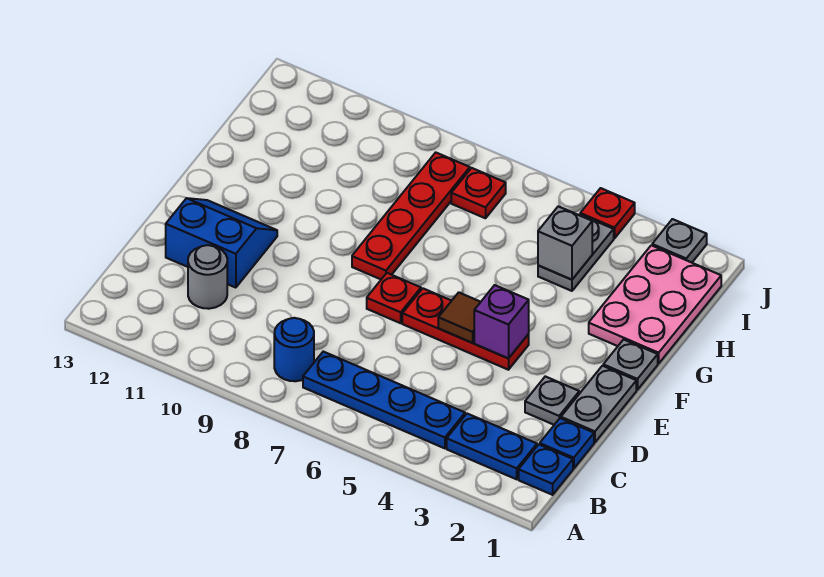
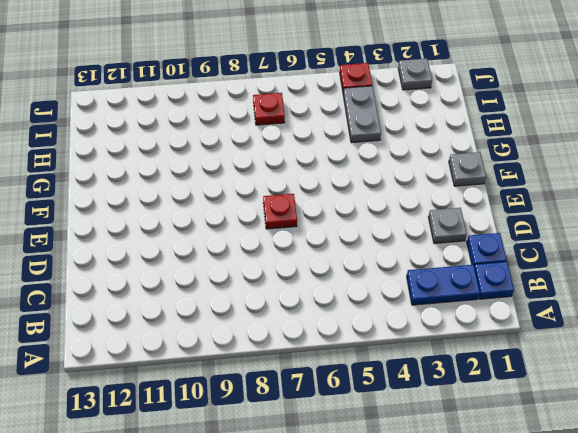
none -> blue plate B4:B7 level 1
none -> blue round brick B8 level 1
none -> grey round brick C11 level 1

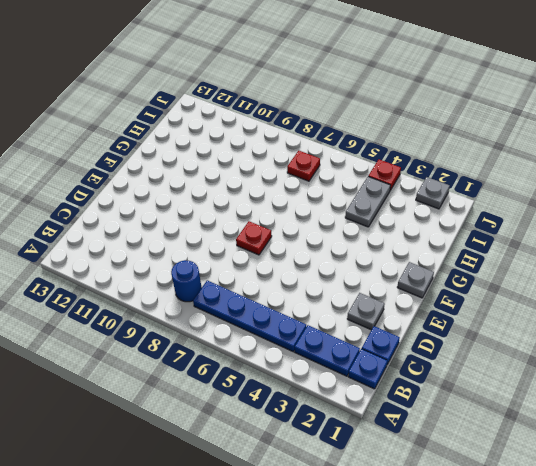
none -> grey round brick C11 level 1
none -> grey plate D1:E1 level 1
none -> blue slope D11:E12 level 1 top D

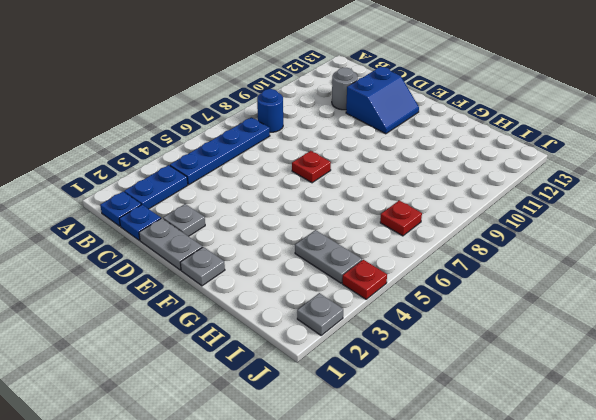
none -> red plate E4:E6 level 1
none -> red plate F8:I8 level 1
none -> pink plate G1:I2 level 1

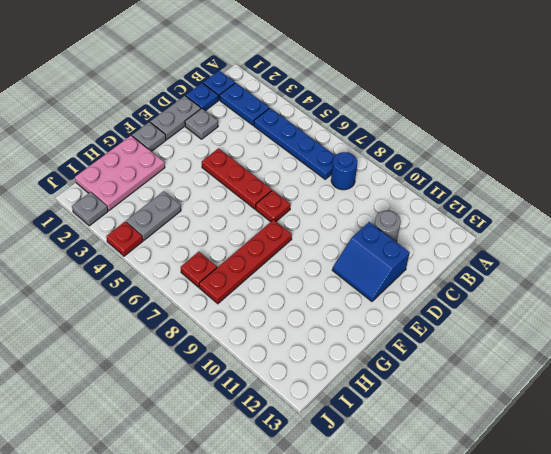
none -> purple brick E4 level 2
none -> brown tile E5 level 2
none -> grey brick H4 level 2

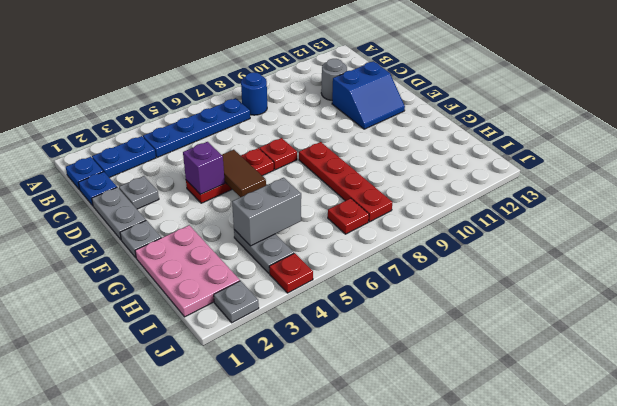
brown tile E5:F5 level 2 -> brown tile E5 level 2
grey brick H4:H5 level 2 -> grey brick H4 level 2

